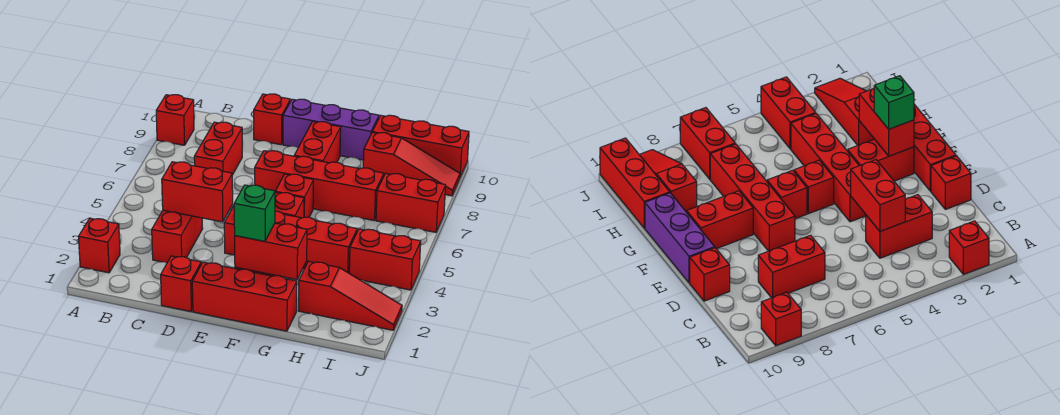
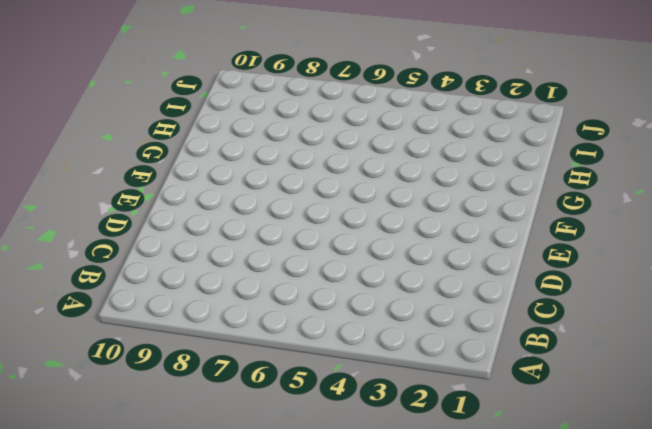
none -> red brick A2 level 1
none -> red brick A9 level 1
none -> red brick C3:C4 level 1

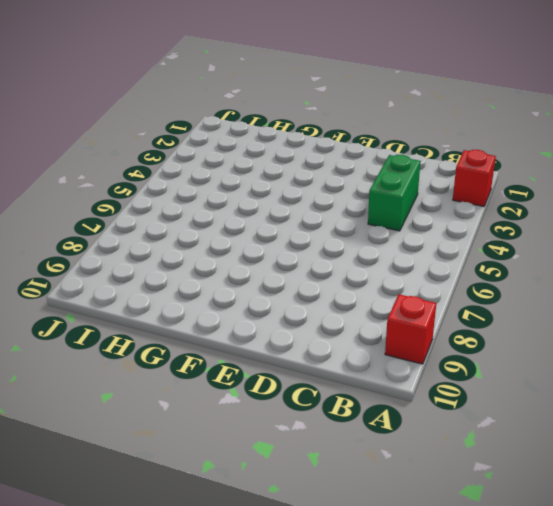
green brick C3:C4 level 1 -> red brick C3:C4 level 1
none -> red brick C7:C8 level 1
none -> red brick D1 level 1
none -> red brick D10 level 1

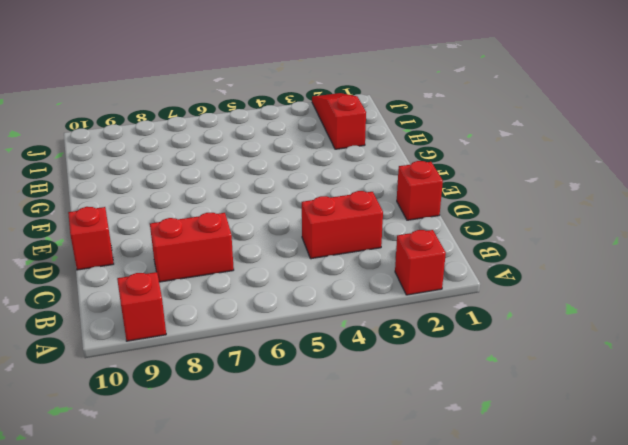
none -> red brick E1:G1 level 1
none -> red brick E4:H4 level 1
none -> red brick E7:H7 level 1

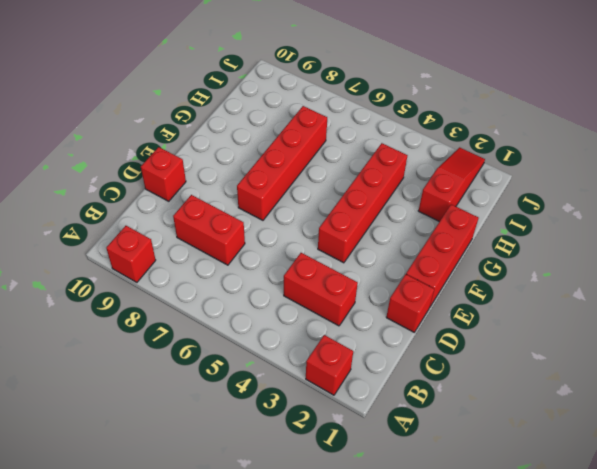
none -> purple brick E10:G10 level 1
none -> red brick F2:F3 level 1
none -> red brick F5 level 1

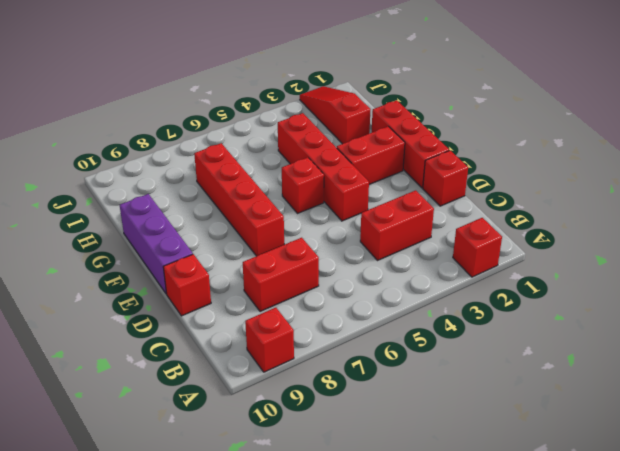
none -> red brick F6 level 1
none -> red brick F8:F9 level 1
none -> red slope H9:J9 level 1 top H

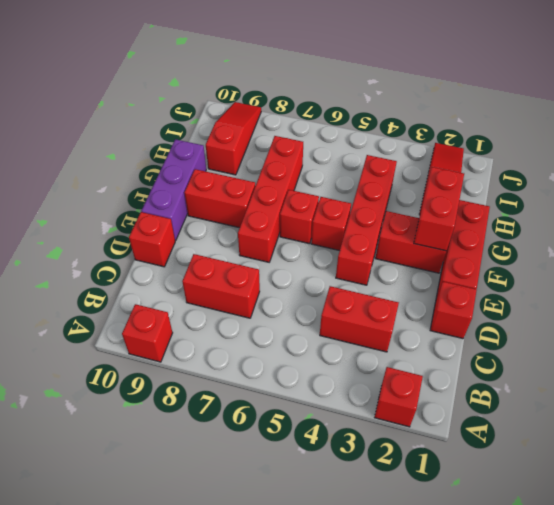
none -> red brick H10:J10 level 1
none -> red brick I4:J4 level 1
none -> red brick I7:J7 level 1

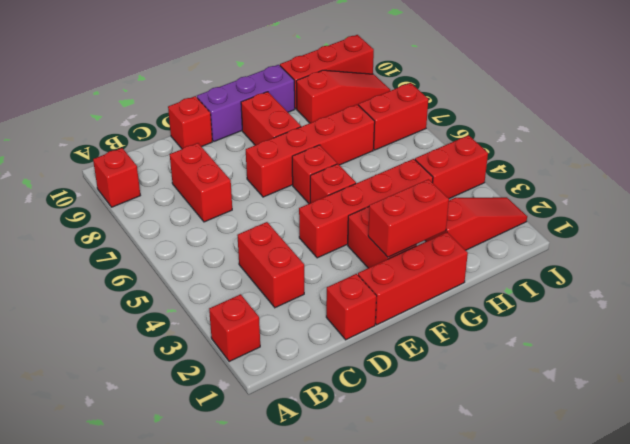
none -> red brick C4:D4 level 2
none -> green brick F2 level 3

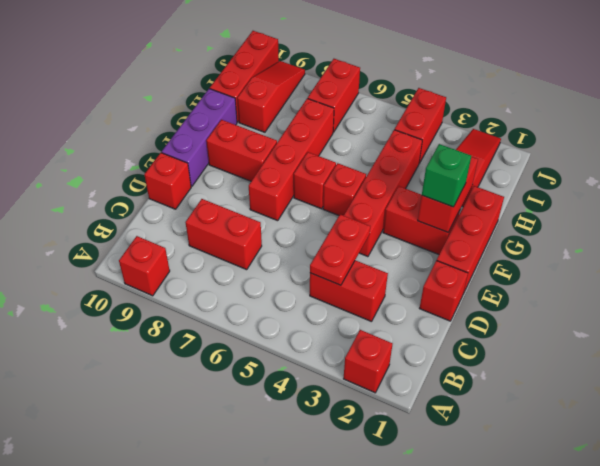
red plate C4:D4 level 2 -> red brick C4:D4 level 2

